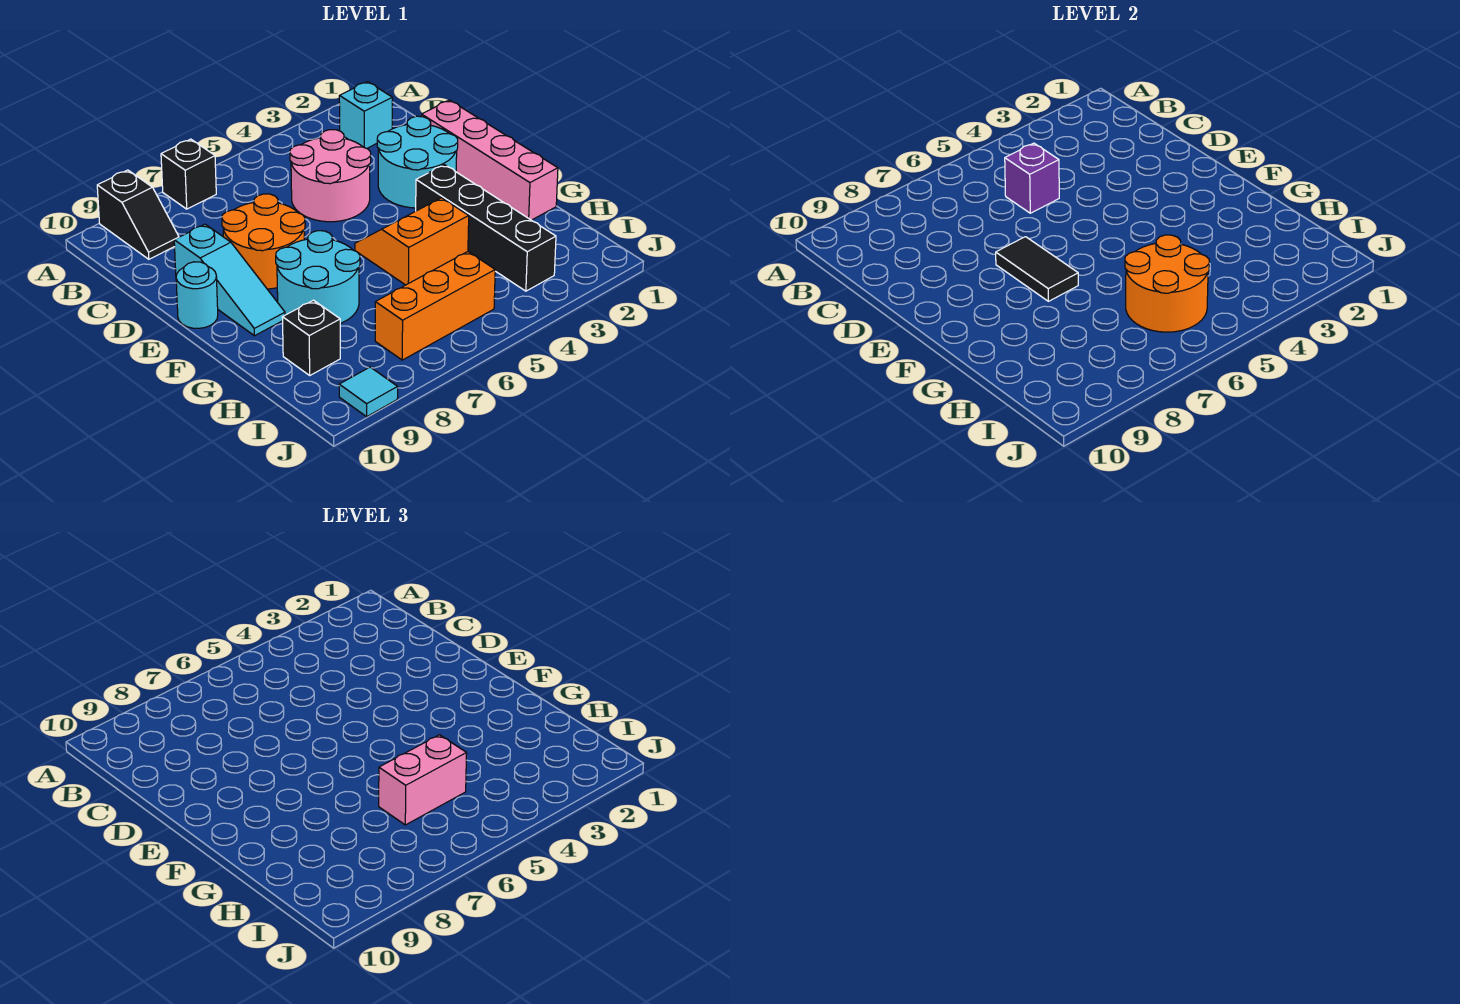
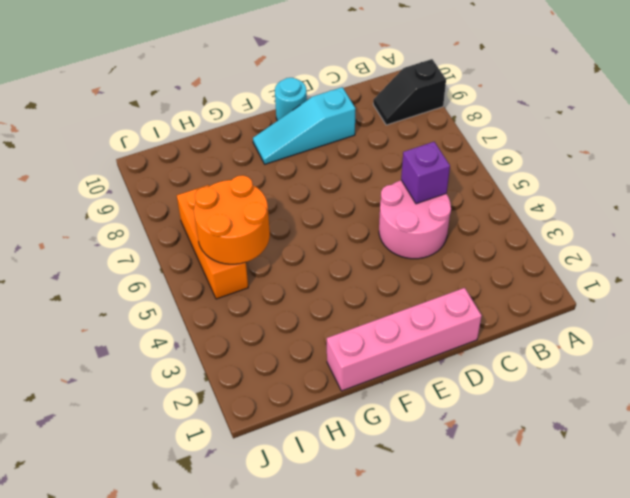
none -> black brick A7 level 1
none -> cyan brick B2 level 1
none -> cyan round brick D2:E3 level 1

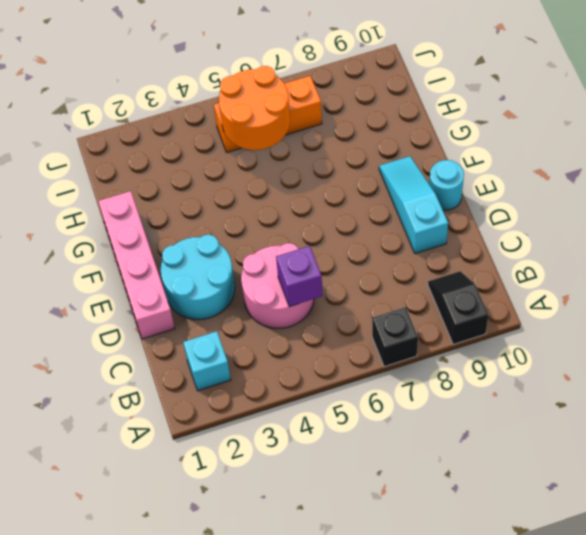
none -> orange round brick D7:E8 level 1
none -> black brick F3:I3 level 1
none -> orange slope F4:G5 level 1 top G

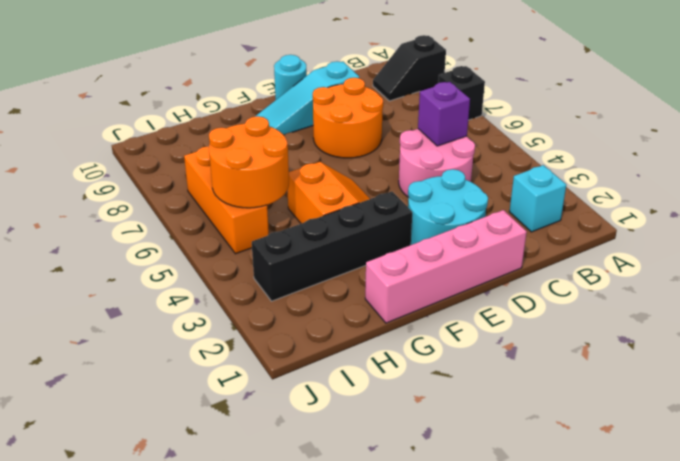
none -> cyan round brick F7:G8 level 1
none -> black brick H9 level 1
none -> cyan tile J9 level 1

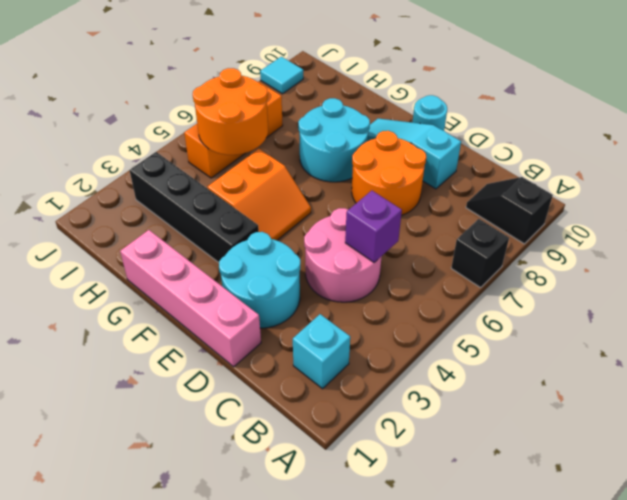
none -> black brick H9 level 1
none -> black tile E7:F7 level 2
none -> pink brick H5:H6 level 3

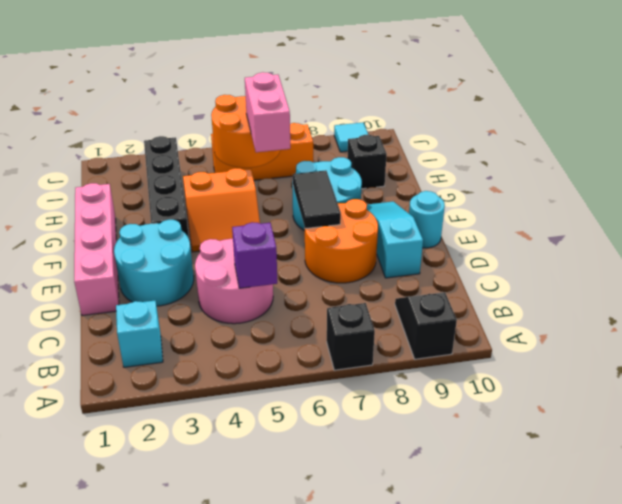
pink brick G6:H6 level 3 -> pink brick H5:H6 level 3

